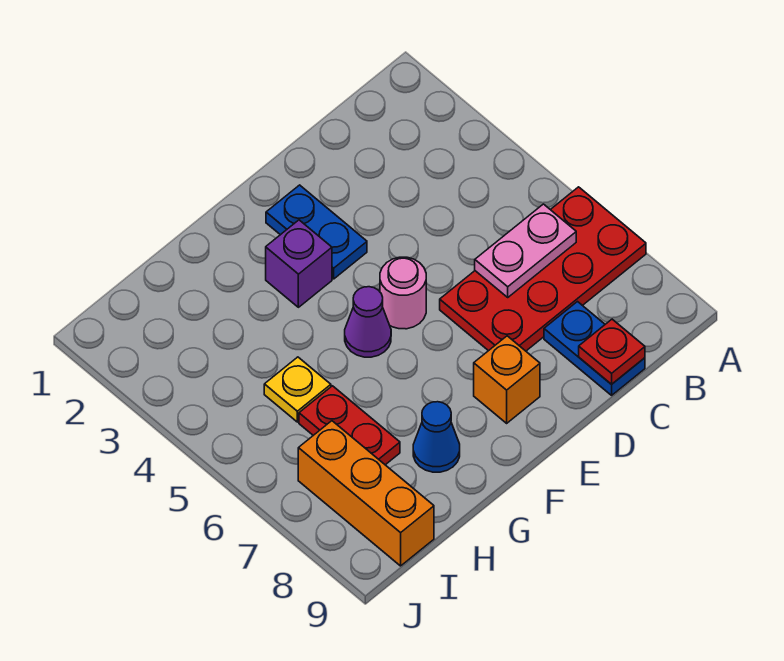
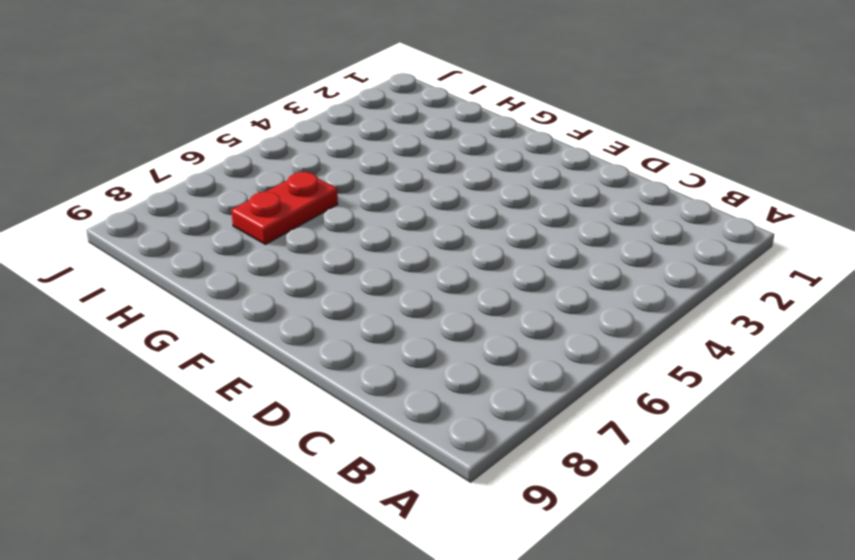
none -> red plate A6:D7 level 1
none -> blue plate C8:C9 level 1
none -> blue plate E2:E3 level 1

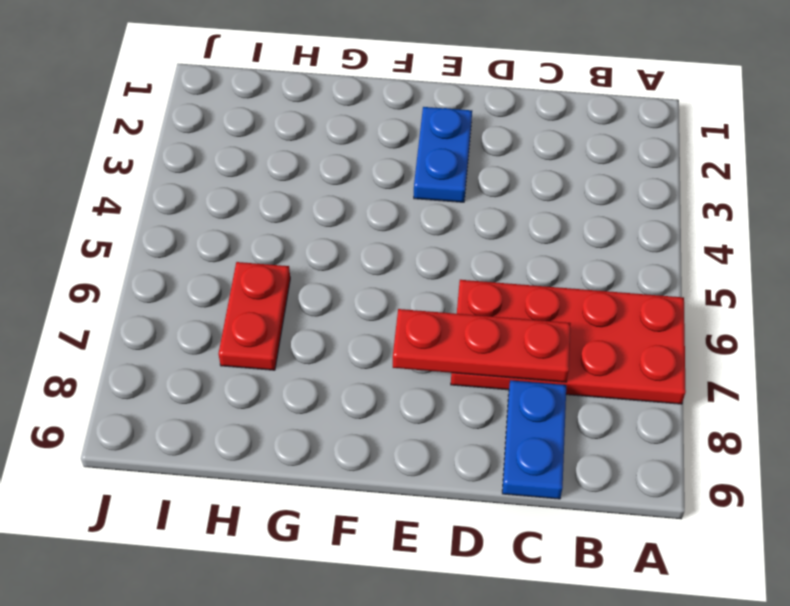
red plate C7:E7 level 2 -> none
none -> pink round brick E5 level 1
none -> orange brick E8 level 1
none -> purple brick F3 level 1

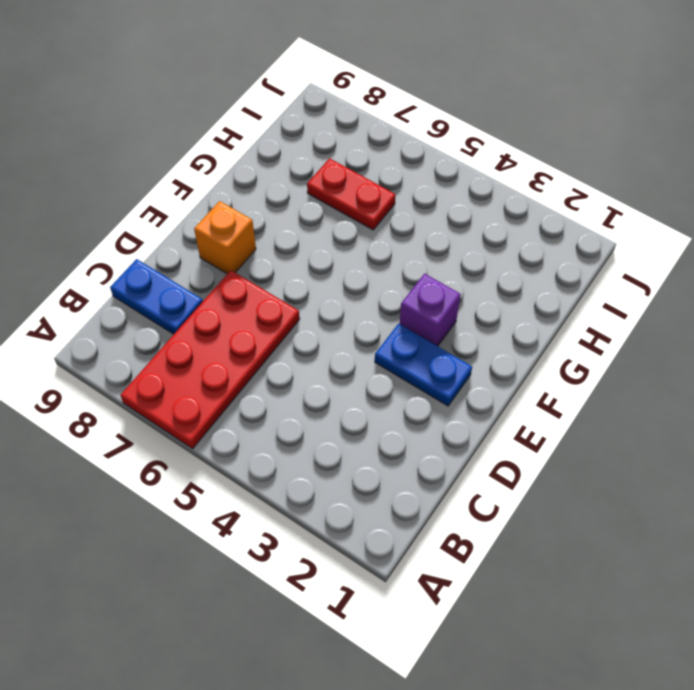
none -> pink round brick E5 level 1
none -> purple cone F5 level 1
none -> blue cone G8 level 1

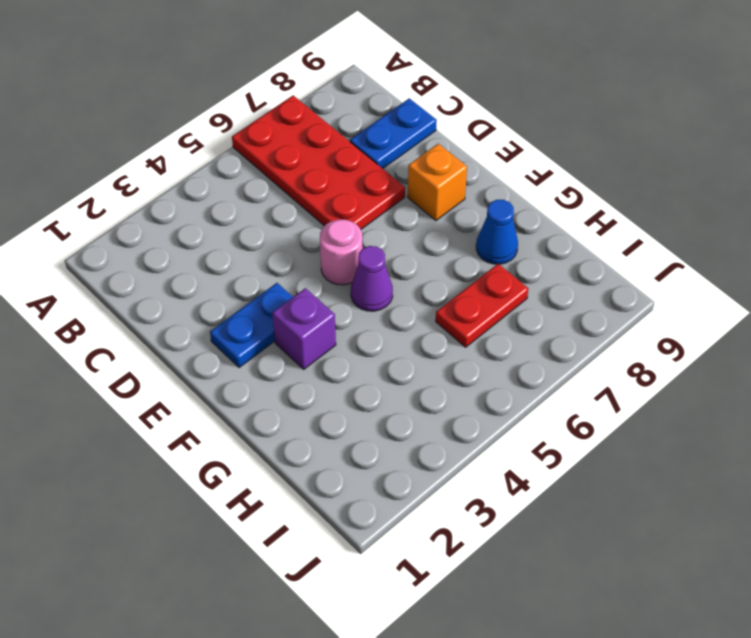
none -> yellow plate H5 level 1
none -> orange brick I7:I9 level 1
none -> pink plate B6:C6 level 2

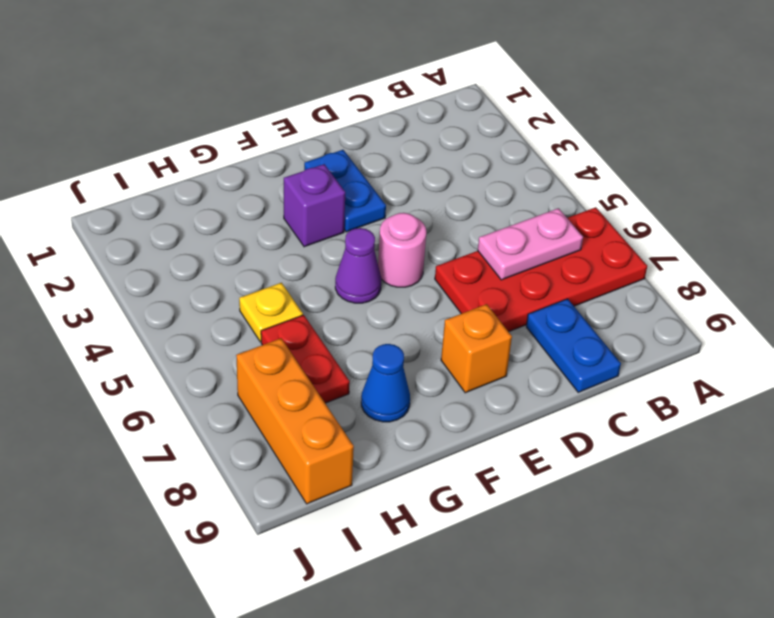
none -> red plate C9 level 2

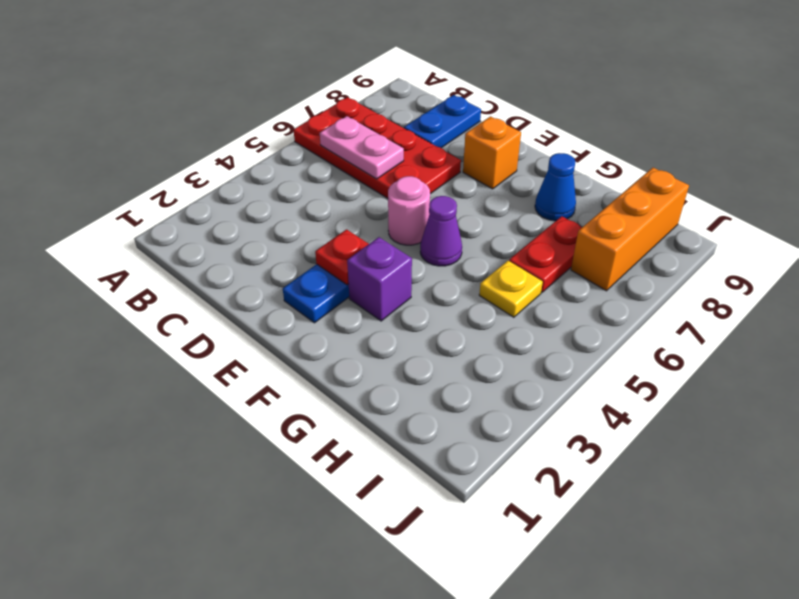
red plate E3 level 2 -> red plate C9 level 2

